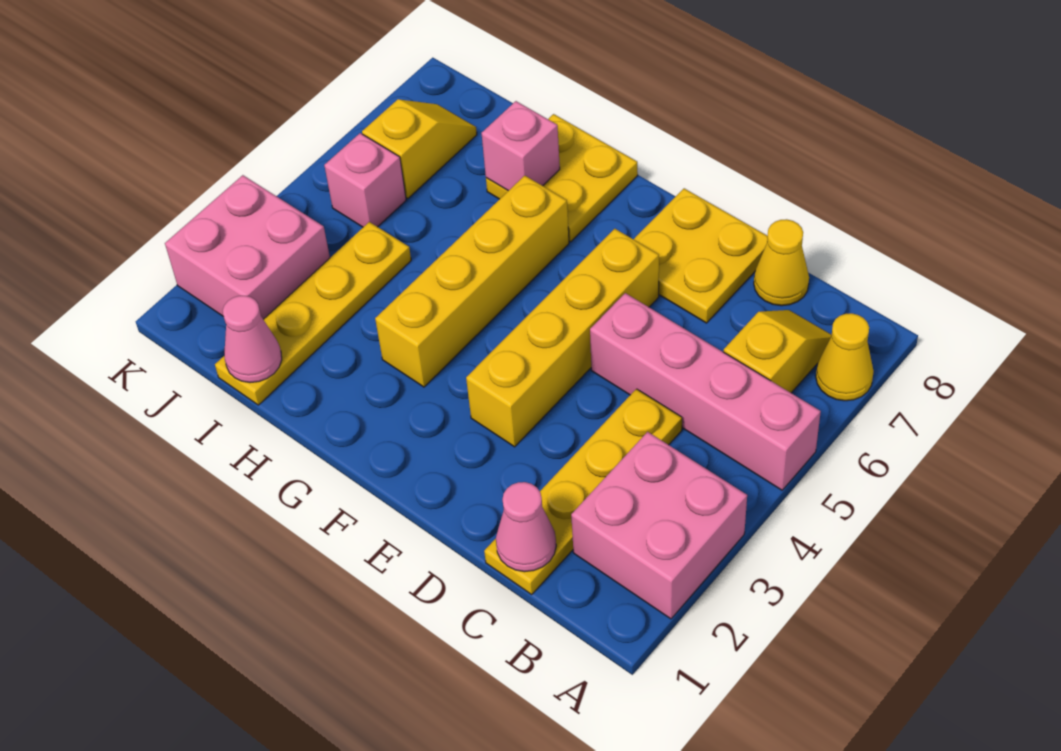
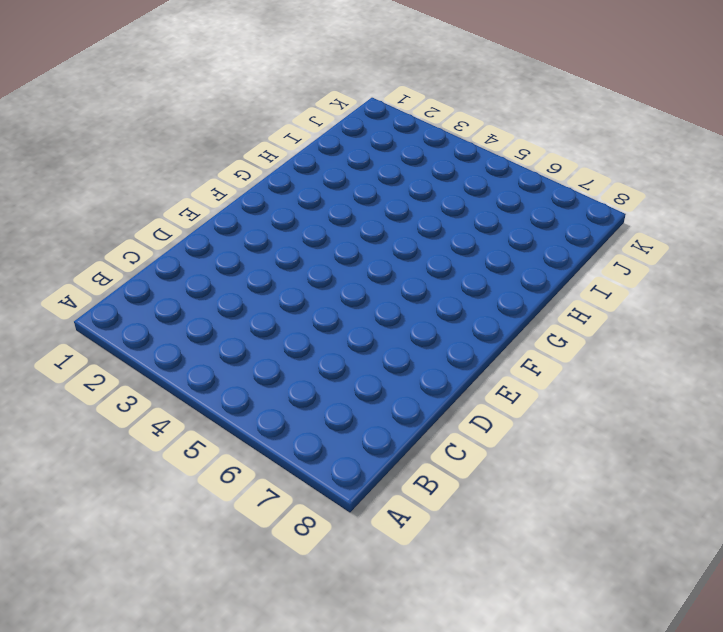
none -> pink brick A2:B3 level 1
none -> pink brick A5:D5 level 1
none -> yellow cone A7 level 1

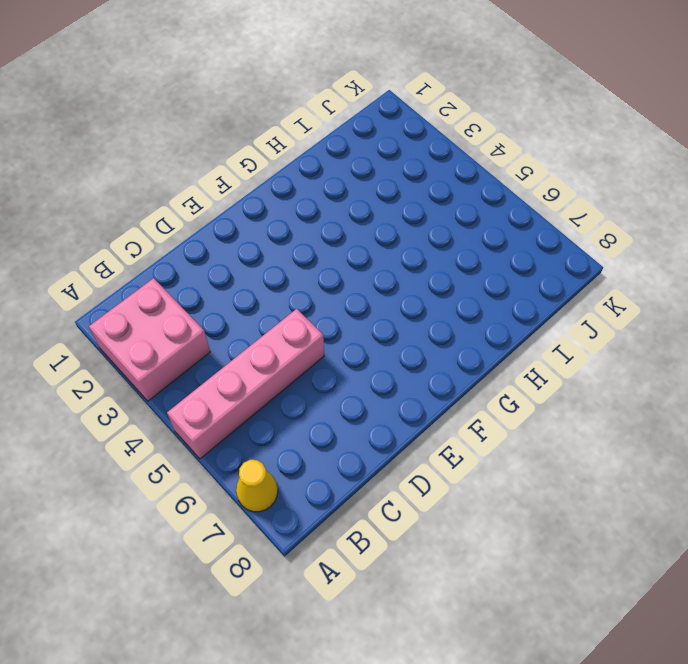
none -> yellow slope B6:B7 level 1 top 6
none -> yellow plate C1:C4 level 1
none -> yellow cone C8 level 1

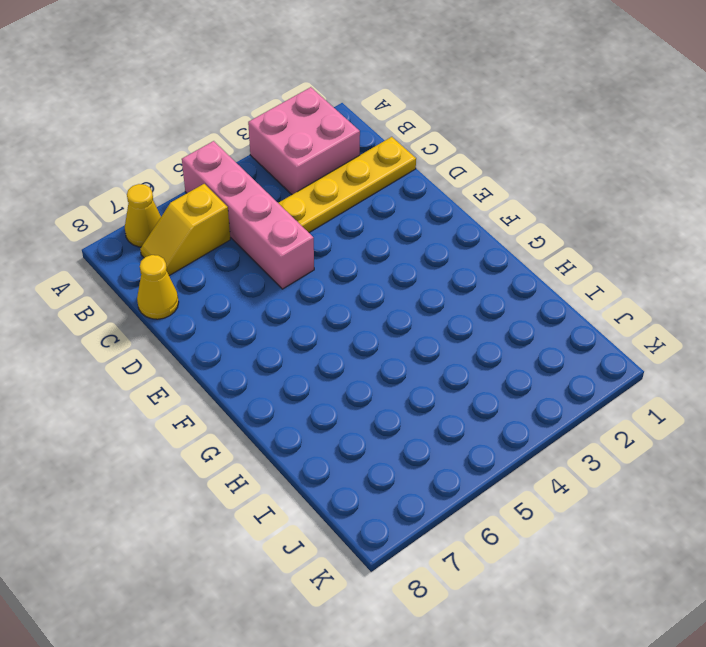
none -> yellow plate D7:E8 level 1
none -> yellow brick E3:E6 level 1
none -> yellow brick G3:G6 level 1

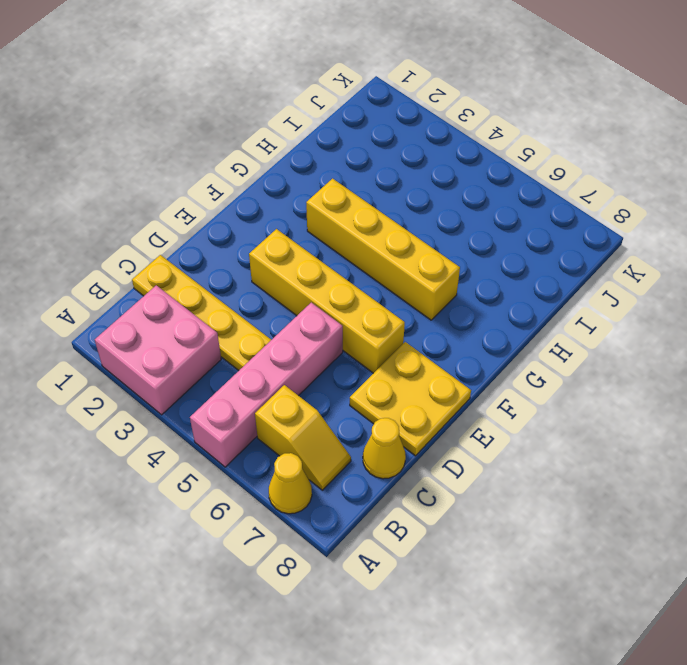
none -> yellow plate G7:H8 level 1
none -> yellow plate I1:I4 level 1
none -> pink brick J2:K3 level 1

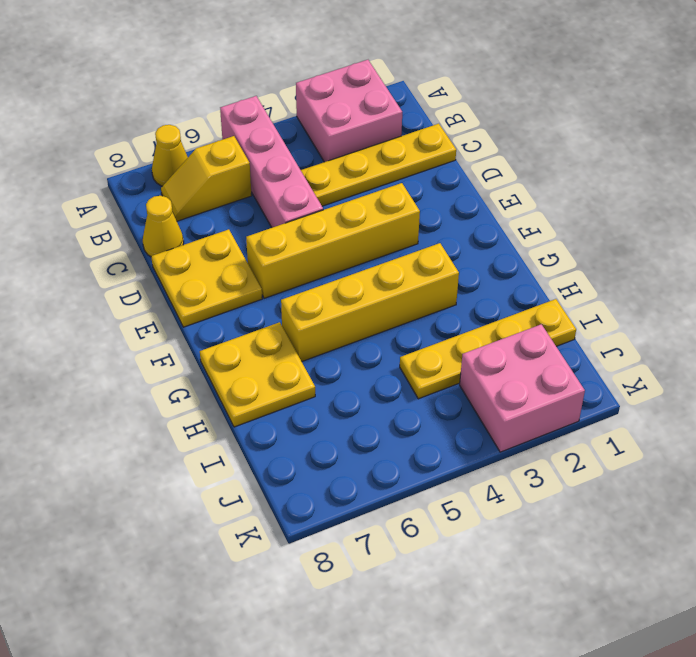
none -> pink brick J5 level 1
none -> yellow slope J6:J7 level 1 top 6
none -> pink cone C1 level 2

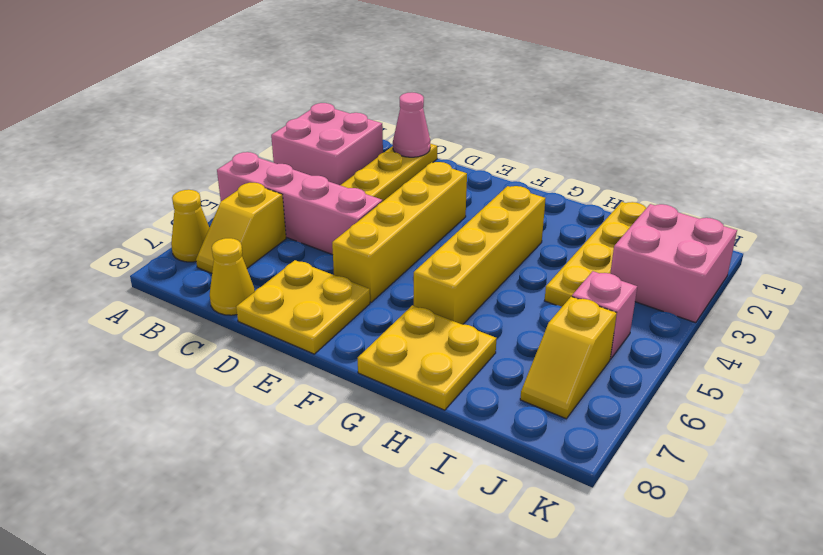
none -> pink brick H7 level 2
none -> pink cone I1 level 2

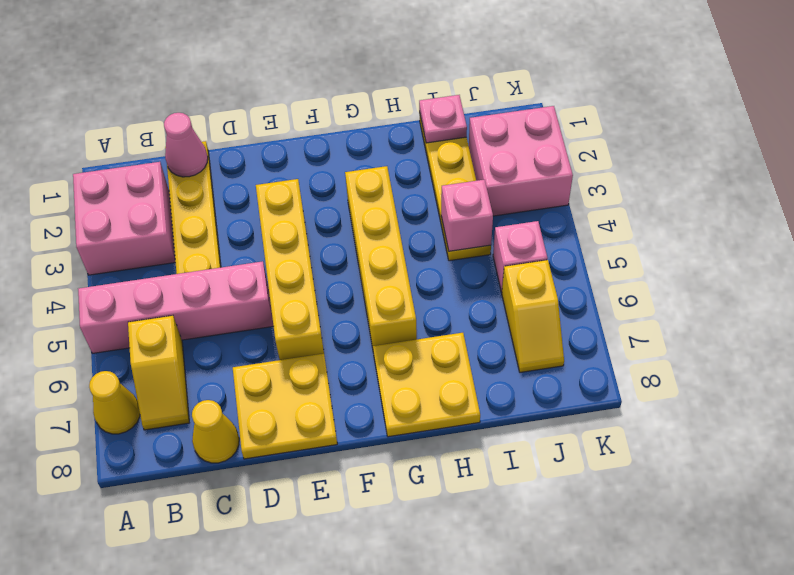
pink plate I1 level 2 -> pink cone I1 level 2
pink brick I4 level 2 -> pink brick H7 level 2

